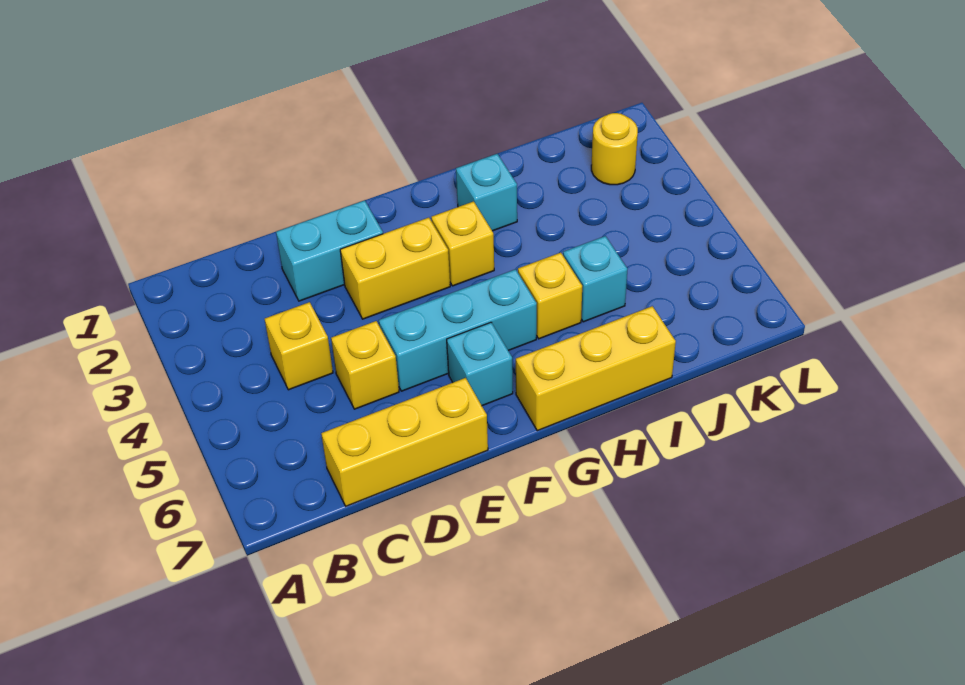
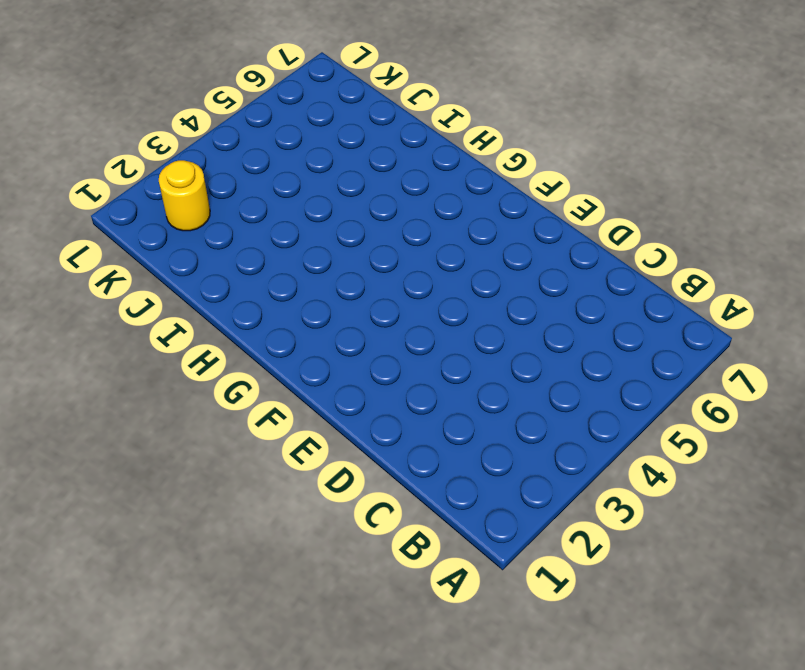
none -> yellow brick C4 level 1
none -> yellow brick C7:E7 level 1
none -> cyan brick D2:E2 level 1

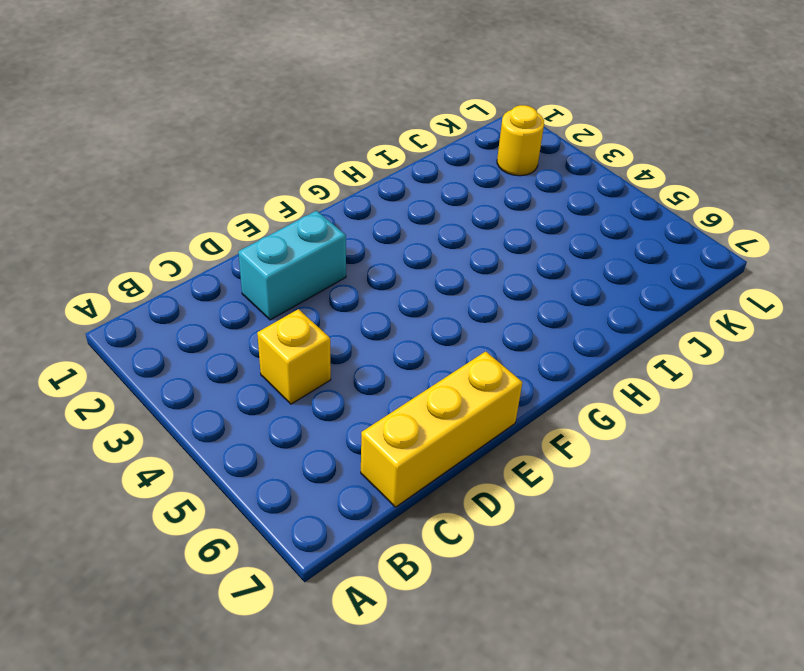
none -> yellow brick D5 level 1
none -> yellow brick E3:F3 level 1
none -> cyan brick E5:G5 level 1

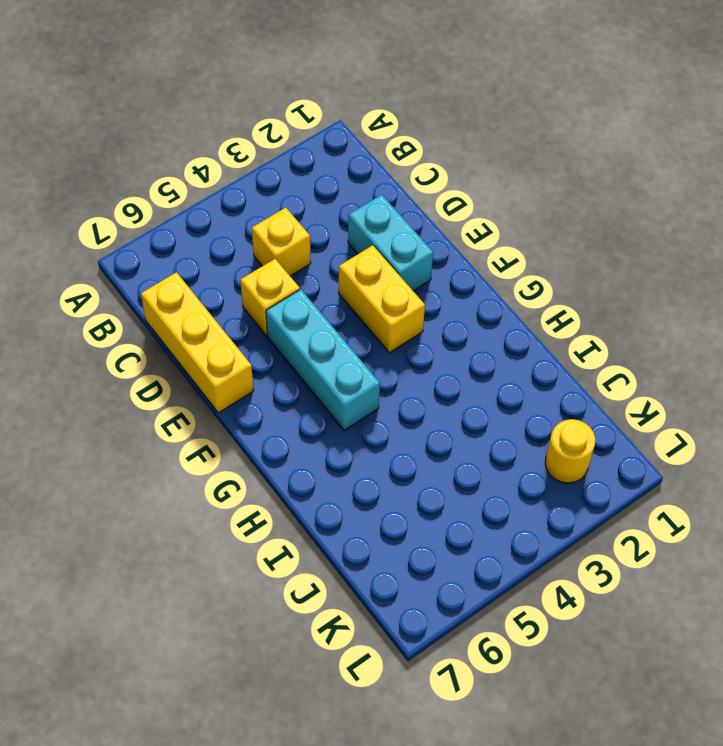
none -> cyan brick F6 level 1
none -> yellow brick G3 level 1
none -> yellow brick G7:I7 level 1

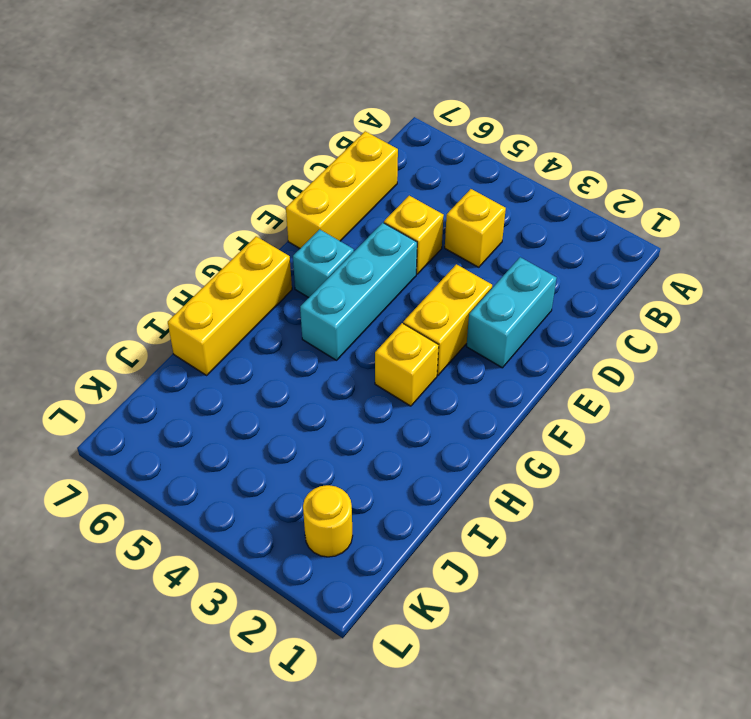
none -> cyan brick H2 level 1
none -> yellow brick H5 level 1
none -> cyan brick I5 level 1

